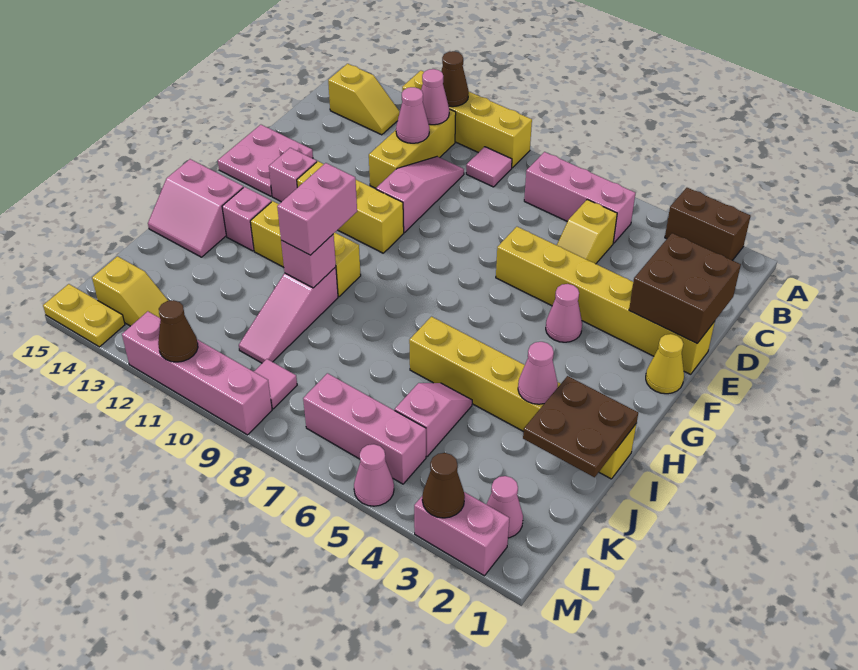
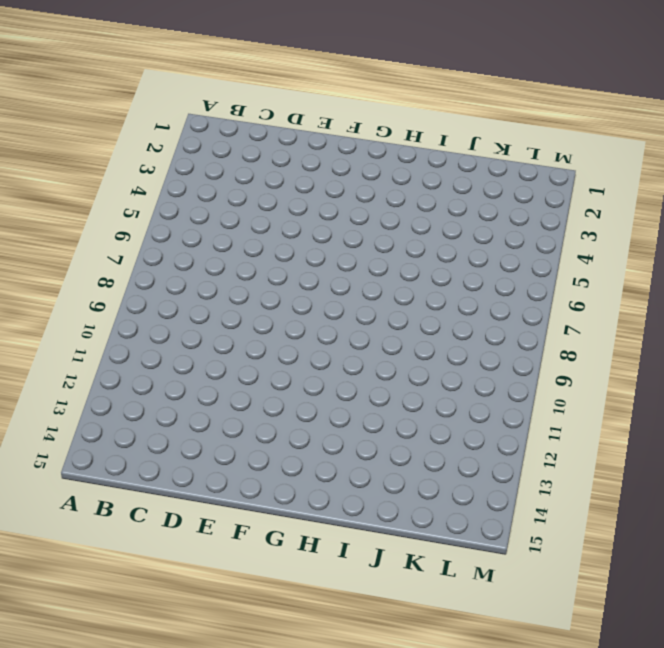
none -> brown brick A2:A3 level 1
none -> yellow brick A9:A12 level 1
none -> pink brick B5:B7 level 1
none -> pink tile B9 level 1

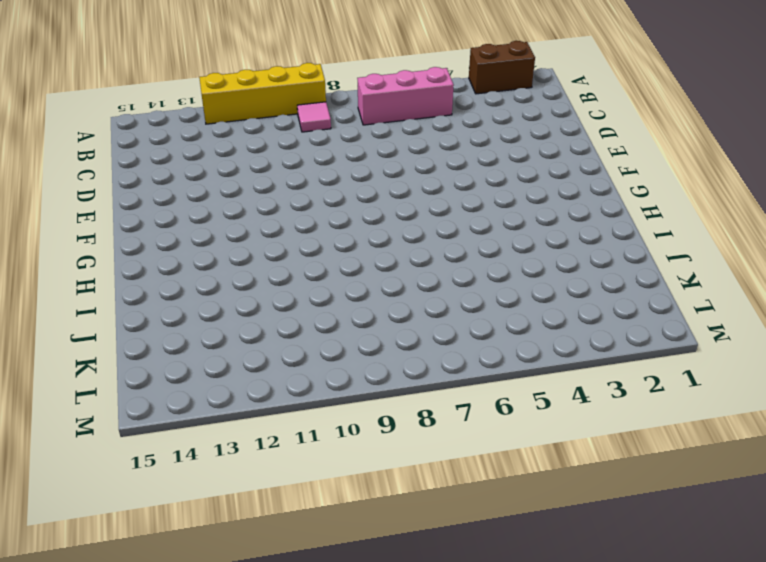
none -> yellow brick B11:D11 level 1
none -> yellow slope B13:B14 level 1 top 14
none -> yellow slope C5:D5 level 1 top C
none -> pink slope C10:E10 level 1 top E

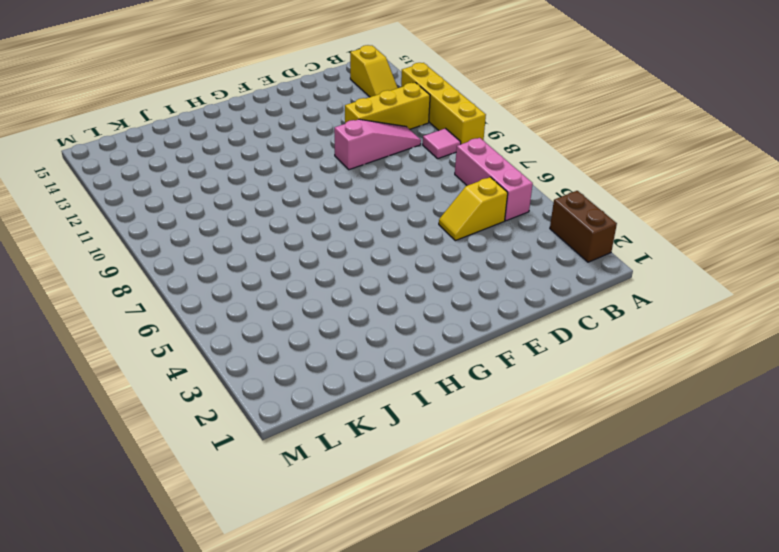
none -> yellow brick E1:E6 level 1
none -> pink plate E14:F15 level 1
none -> yellow cone F1 level 1
none -> pink cone F4 level 1

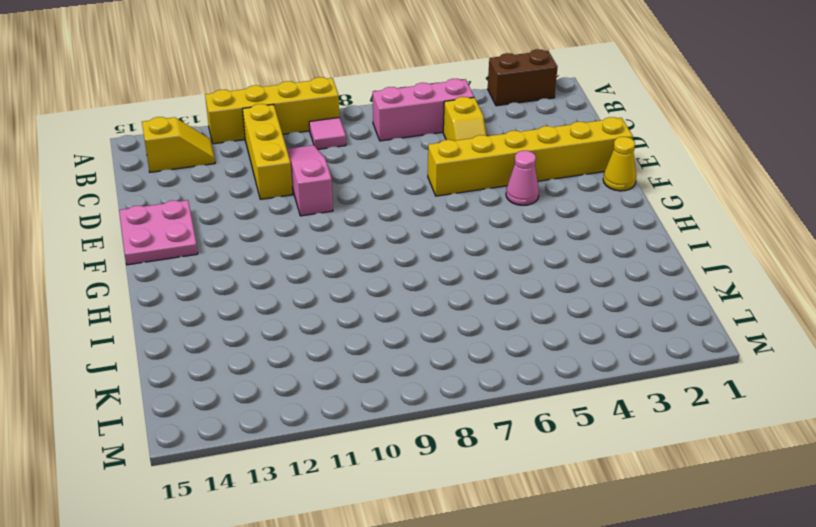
none -> yellow brick F10:F12 level 1
none -> pink brick F13 level 1
none -> yellow brick H10:H12 level 1
none -> pink brick H13 level 1

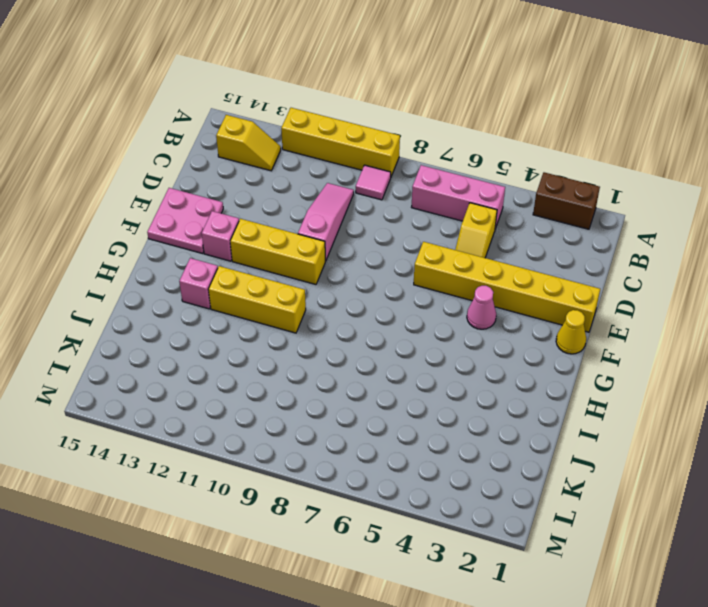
none -> yellow brick B11:D11 level 1
none -> pink slope H14:I15 level 1 top H
none -> yellow brick I1:I6 level 1
none -> pink slope I10:K10 level 1 top I

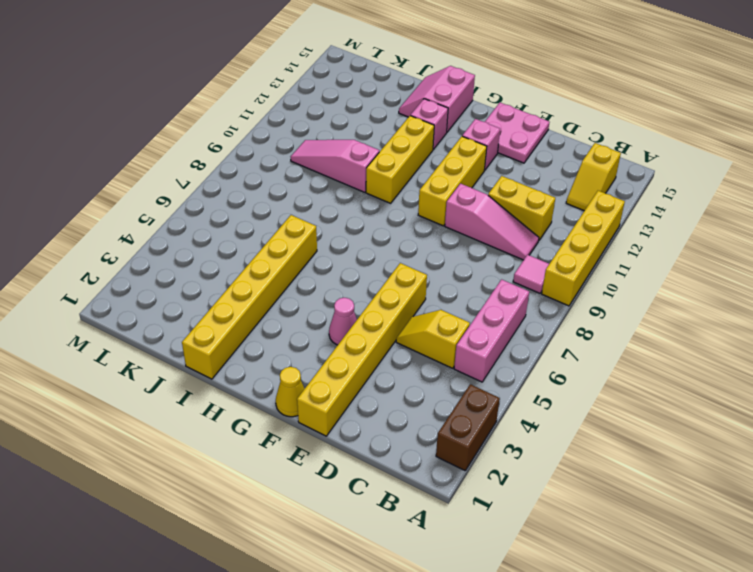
yellow brick C11:D11 level 1 -> yellow brick B11:D11 level 1
none -> pink slope J5:K5 level 1 top K
none -> pink cone L2 level 1
none -> pink brick L5:L7 level 1
none -> pink tile L9 level 1

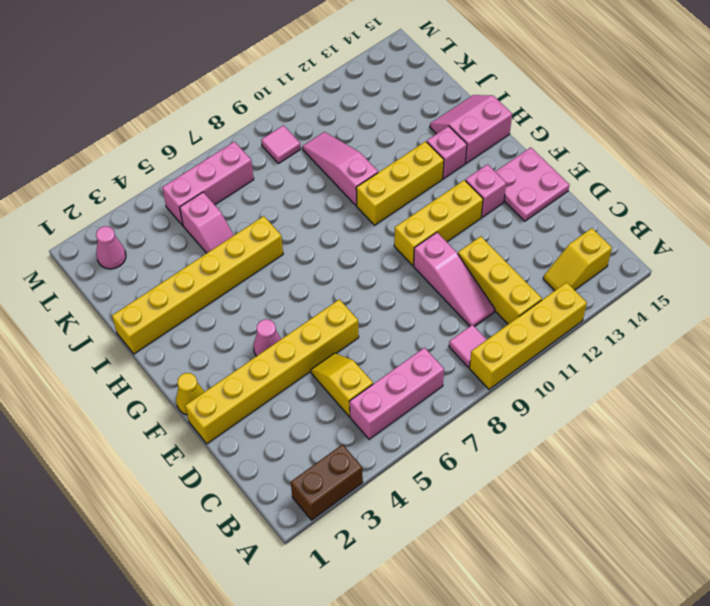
none -> yellow slope L13:L14 level 1 top 14
none -> pink brick M2:M3 level 1
none -> pink cone M5 level 1
none -> pink brick M9:M12 level 1

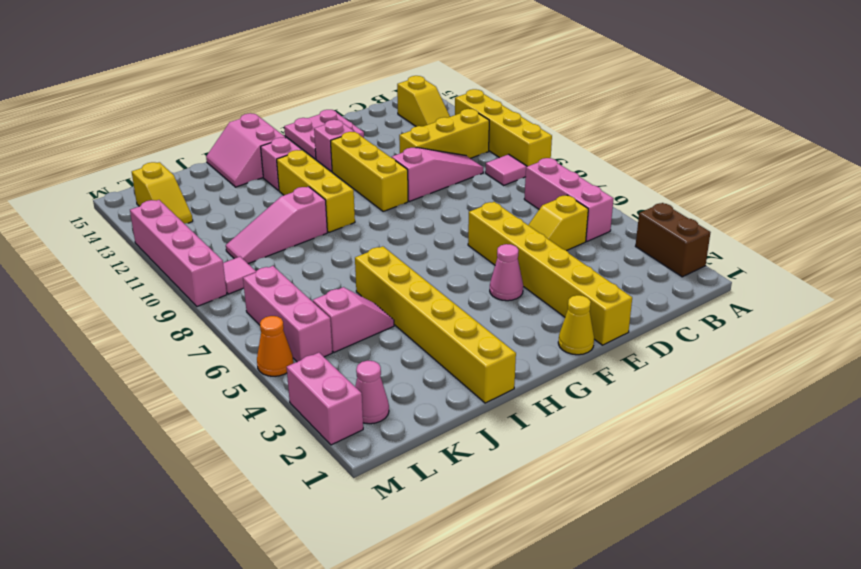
orange cone M5 level 1 -> pink cone M5 level 1
none -> yellow plate M14:M15 level 1
none -> brown cone A11 level 2
none -> pink cone B11 level 2
none -> pink cone C11 level 2

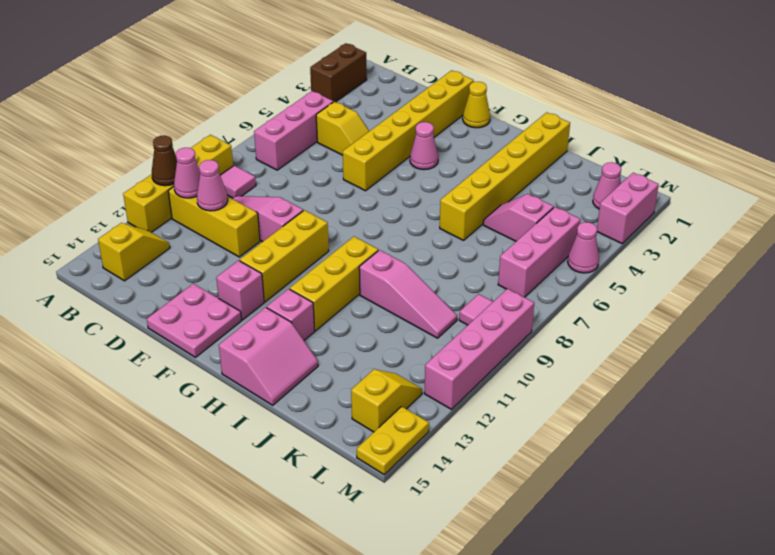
none -> brown brick D1:E2 level 2
none -> brown plate I1:J2 level 2
none -> pink cone I3 level 2
none -> pink brick I10 level 2

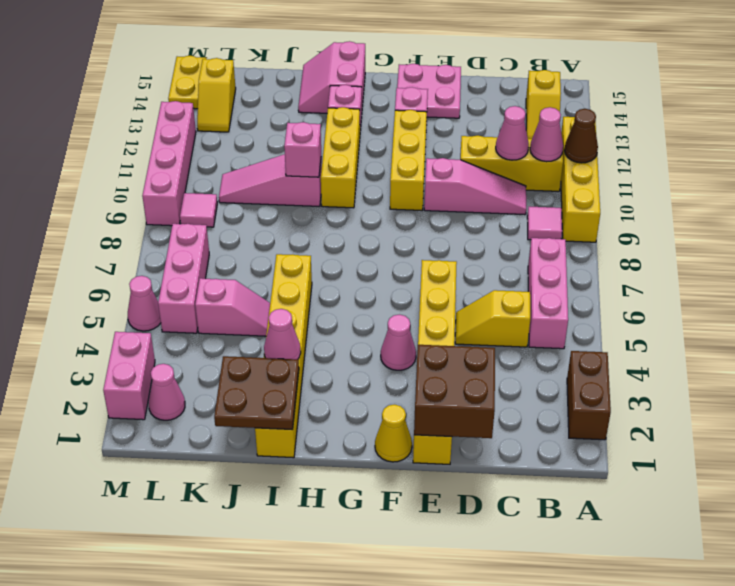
none -> brown cone M3 level 2
none -> brown cone M11 level 2
none -> pink brick H10:I10 level 3

